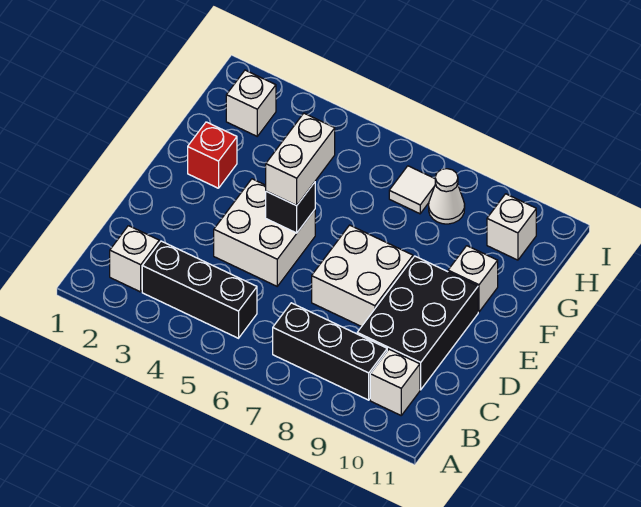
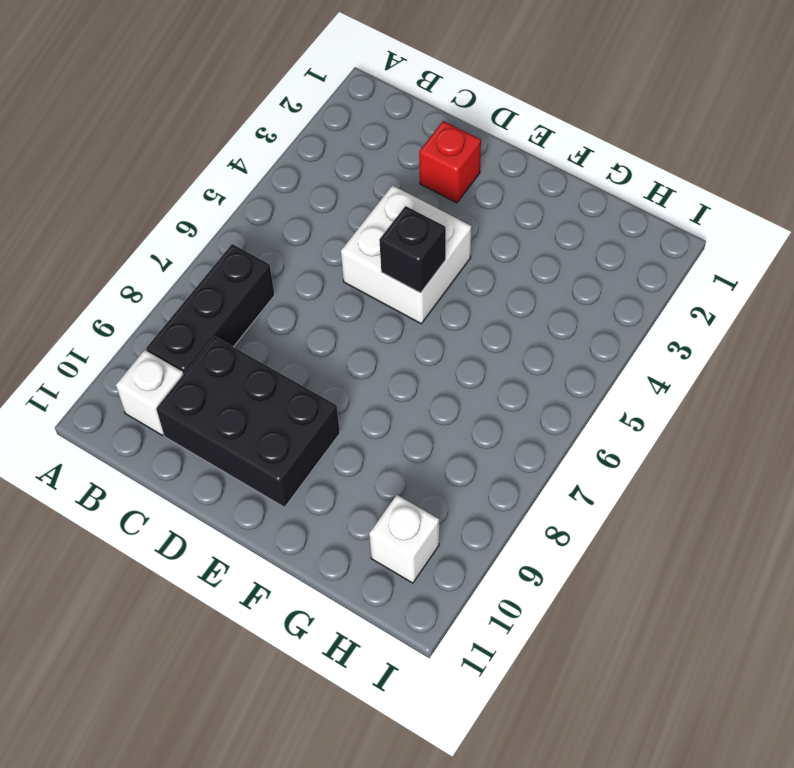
red brick D2 level 1 -> red brick F2 level 1
none -> white brick B2 level 1
none -> black brick B3:B5 level 1
none -> white brick D7:E8 level 1

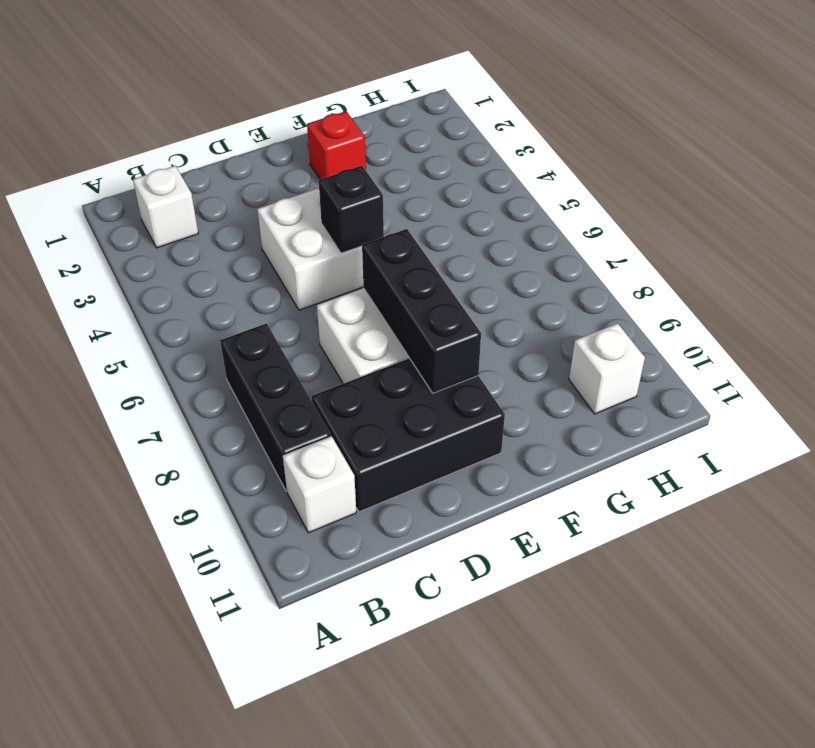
black brick E7:E9 level 2 -> black brick B3:B5 level 1
none -> white brick F10 level 1
none -> white brick H2 level 1
none -> white tile H7 level 1

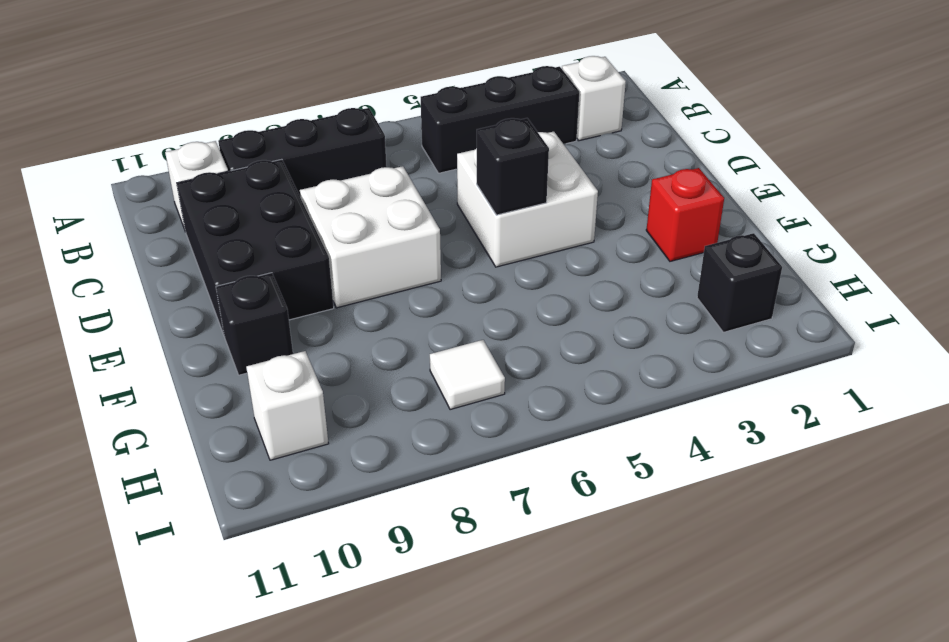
black brick F10 level 1 -> white brick F10 level 1
black brick H2 level 1 -> white brick H2 level 1
none -> white cone H8 level 1
none -> white brick E5:F5 level 3

